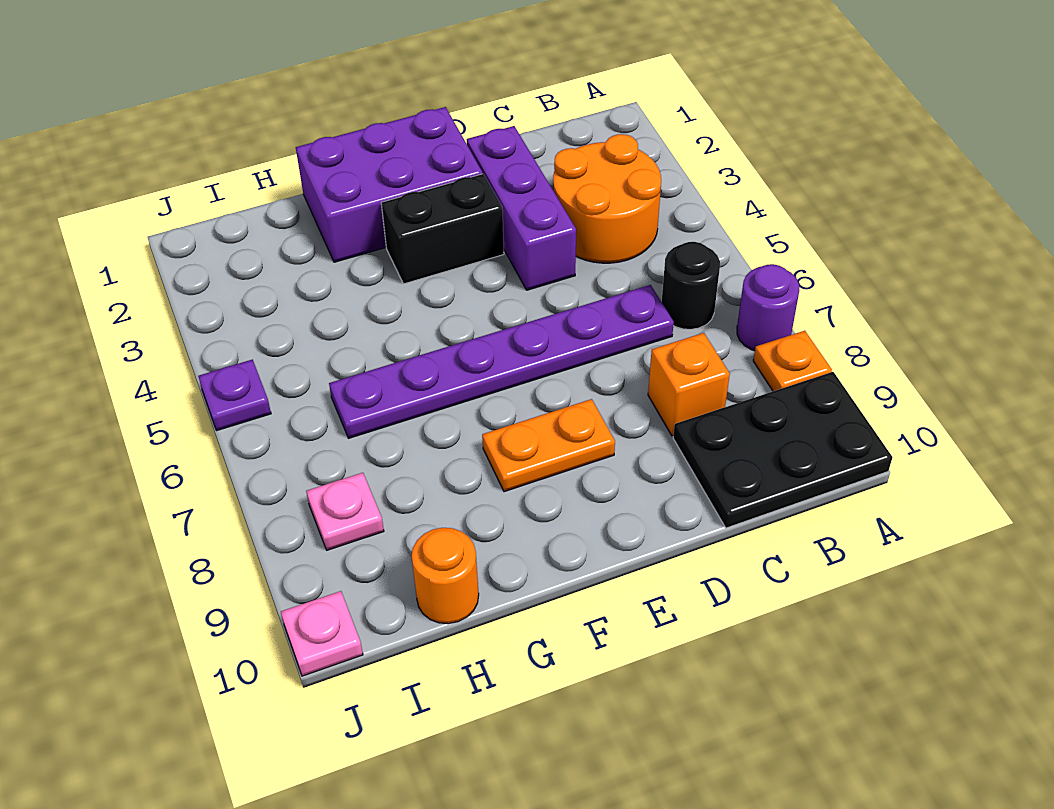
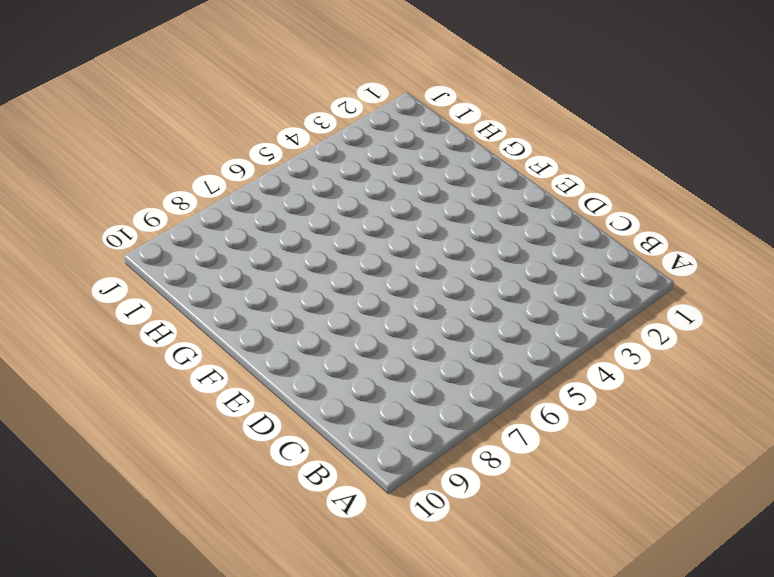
none -> purple round brick A7 level 1
none -> orange plate A8 level 1
none -> black plate A9:C10 level 1

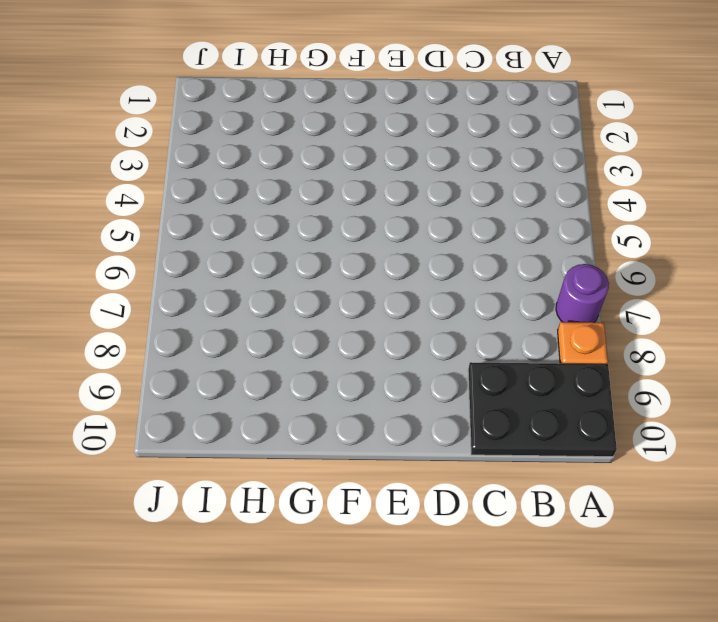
none -> orange round brick B3:C4 level 1
none -> black round brick B6 level 1
none -> purple plate C6:H6 level 1

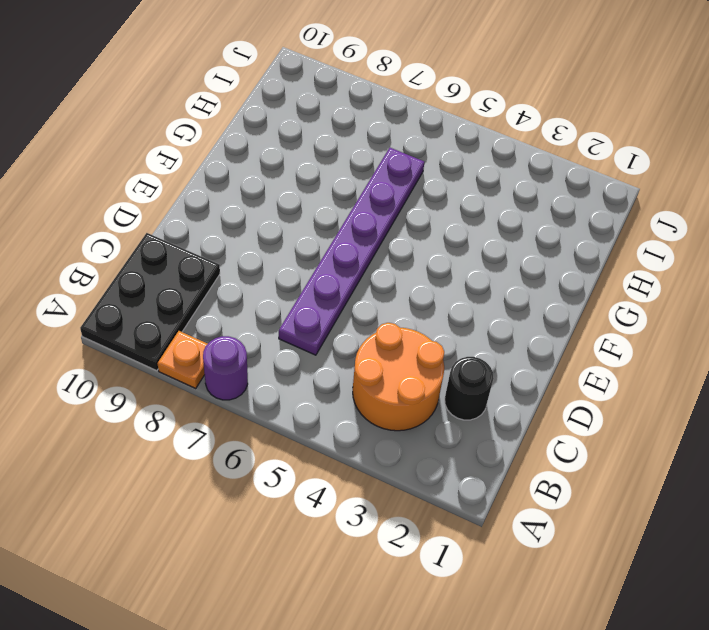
black round brick C2 level 1 -> black round brick B6 level 1
none -> orange brick C8 level 1
none -> purple brick D2:D4 level 1
none -> purple brick E1:G2 level 1

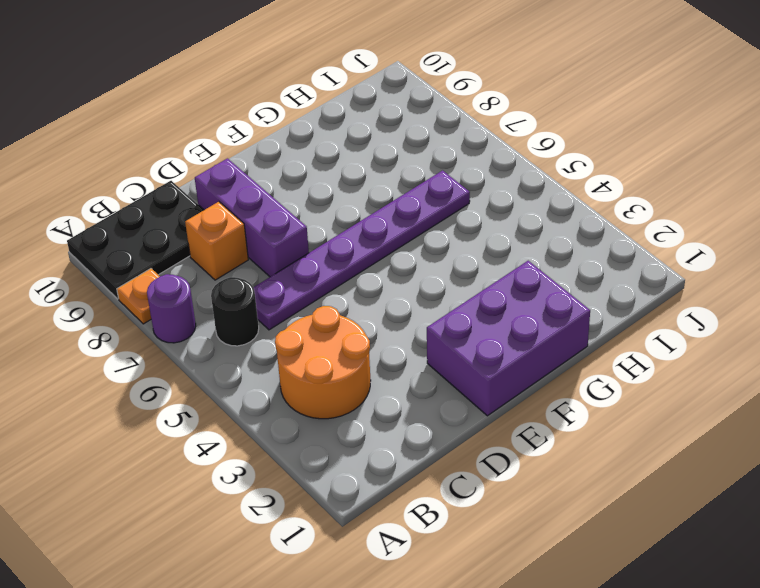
purple brick D7:D9 level 1 -> purple brick D2:D4 level 1
none -> black brick E3:F3 level 1
none -> orange plate E8:F8 level 1
none -> orange round brick H10 level 1

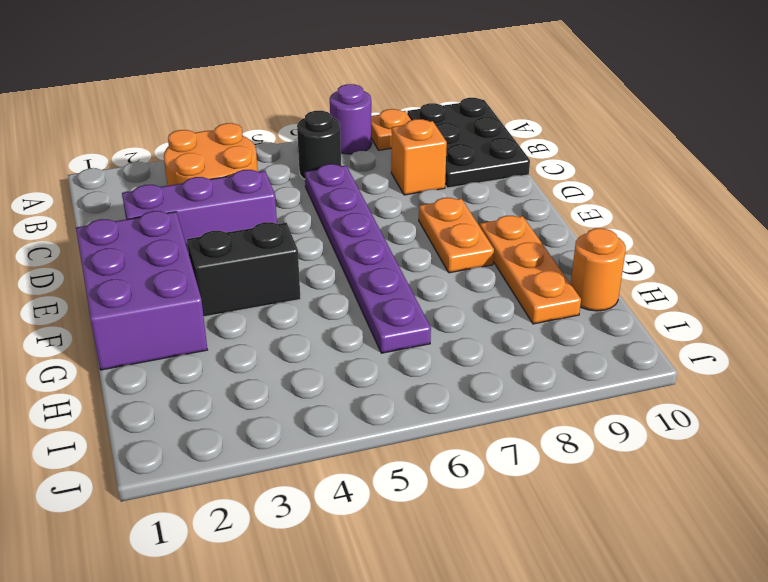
black brick F3:F4 level 1 -> black brick E3:F3 level 1
orange plate F9:H9 level 1 -> none
none -> pink plate I8 level 1
none -> purple plate J5 level 1
none -> pink plate J10 level 1

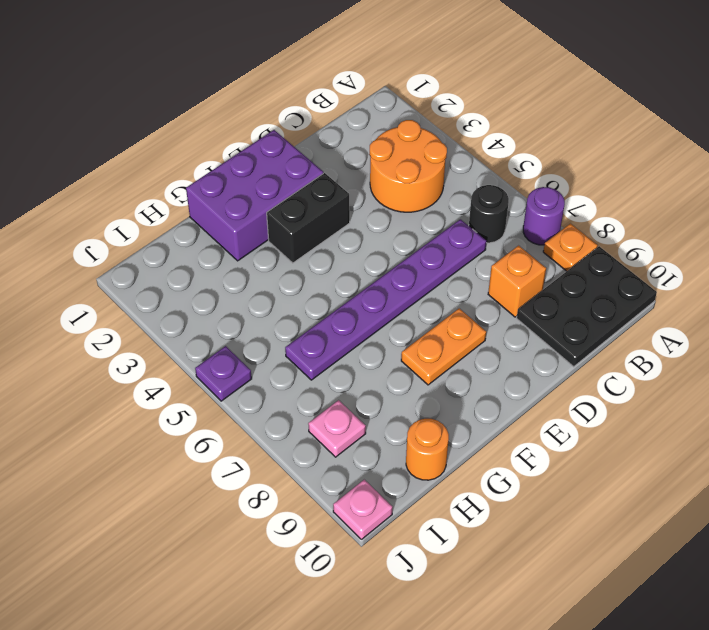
none -> purple brick D2:D4 level 1

